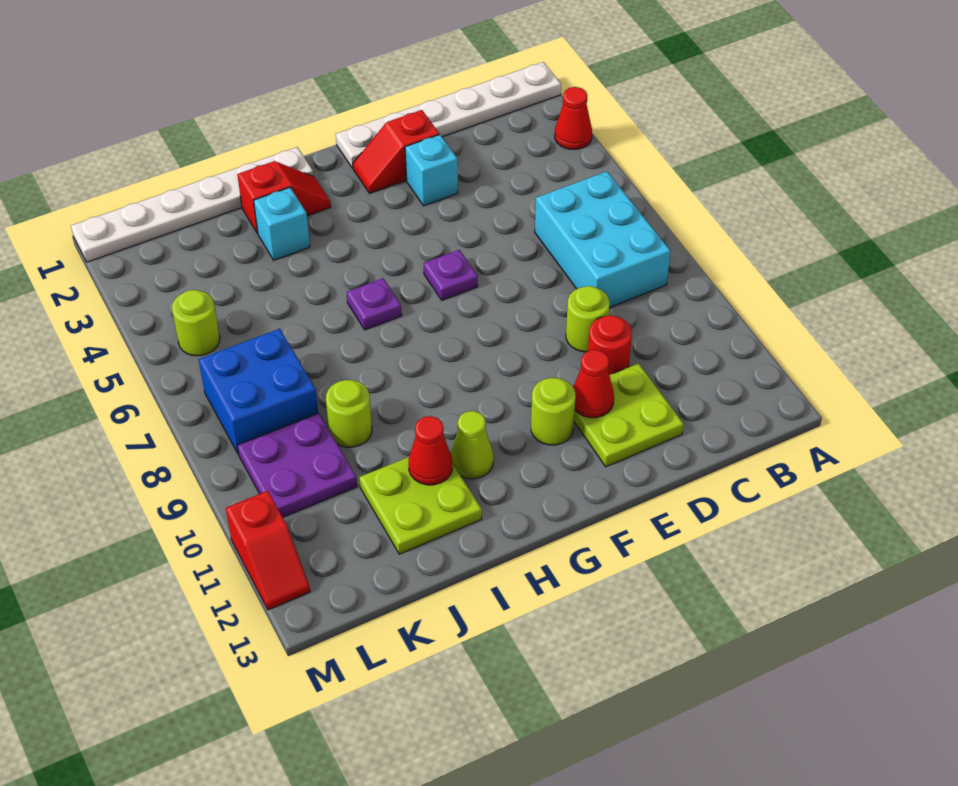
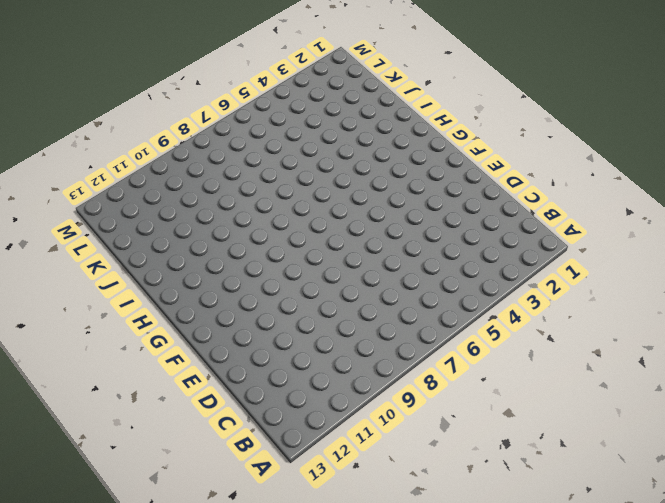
none -> white plate A1:F1 level 1
none -> red cone A3 level 1
none -> cyan brick B6:C8 level 1

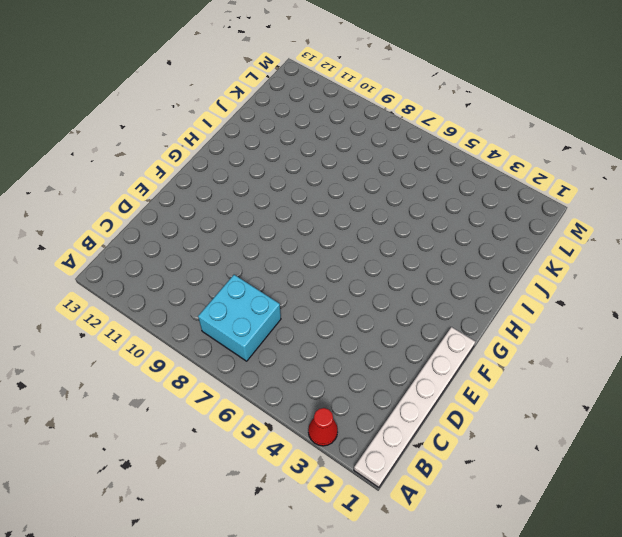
cyan brick B7:C8 level 1 -> cyan brick B6:C8 level 1
none -> lime round brick D9 level 1
none -> red round brick D10 level 1
none -> lime plate D11:E12 level 1

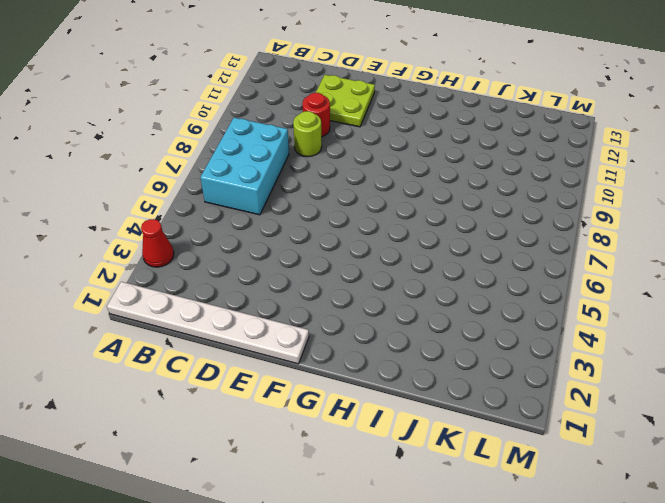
none -> red slope E2:F2 level 1 top E
none -> cyan brick E3 level 1
none -> purple plate F6 level 1

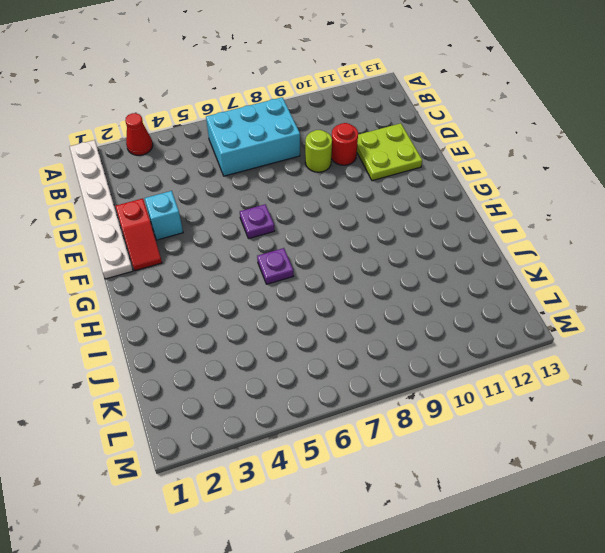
none -> lime round brick F11 level 1
none -> white plate H1:M1 level 1
none -> red slope H2:I2 level 1 top I

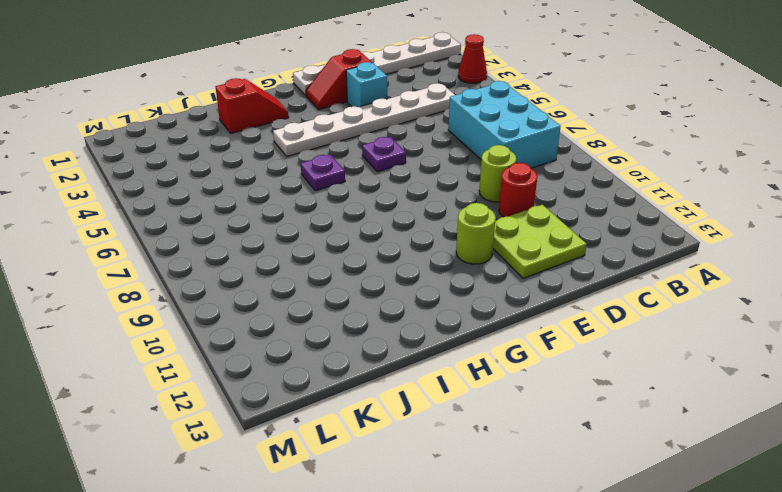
white plate C4:H4 level 1 -> white plate H1:M1 level 1
none -> lime cone H11 level 1
none -> cyan brick I3 level 1
none -> lime plate I11:J12 level 1

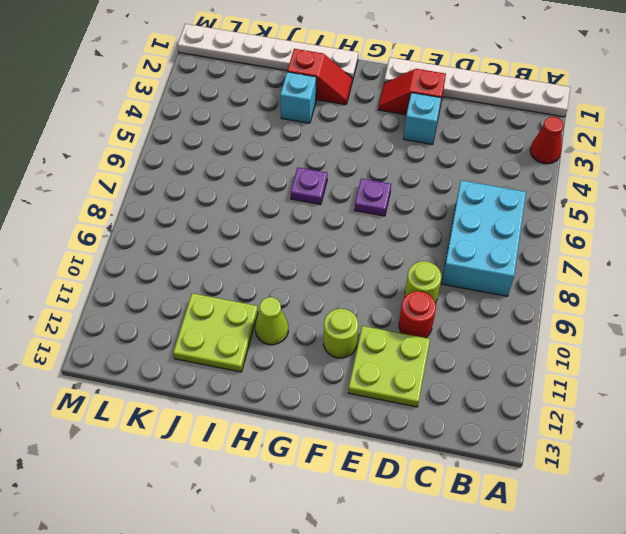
none -> lime round brick J9 level 1
none -> blue brick K7:L8 level 1
none -> purple plate K9:L10 level 1

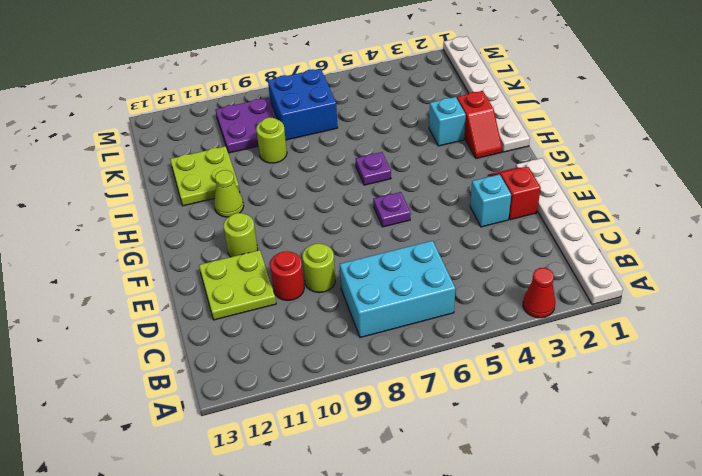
none -> lime round brick L5 level 1
none -> red slope M11:M12 level 1 top 11
none -> red cone E11 level 2

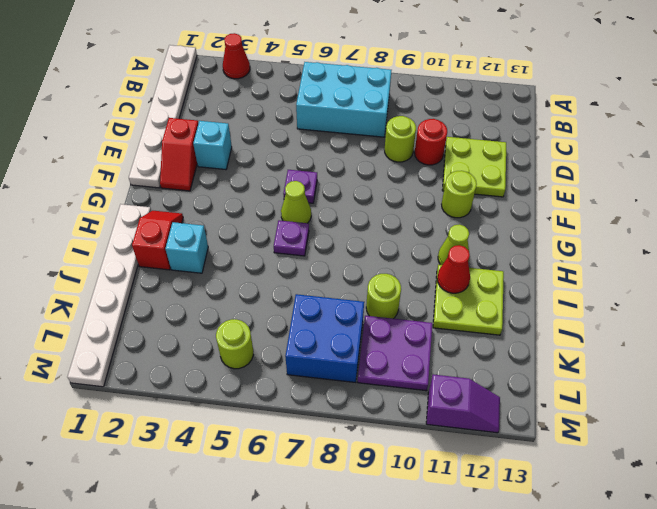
lime cone G6 level 1 -> none
purple slope M11:M12 level 1 top 11 -> red slope M11:M12 level 1 top 11
none -> red cone E11 level 2

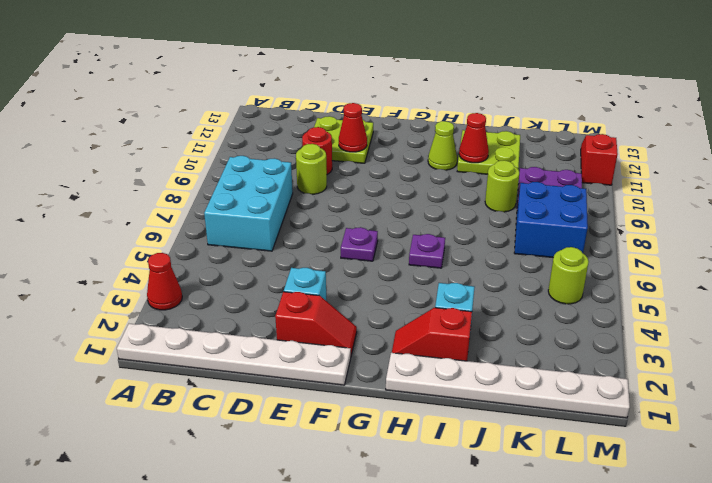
none -> lime round brick F11 level 1

